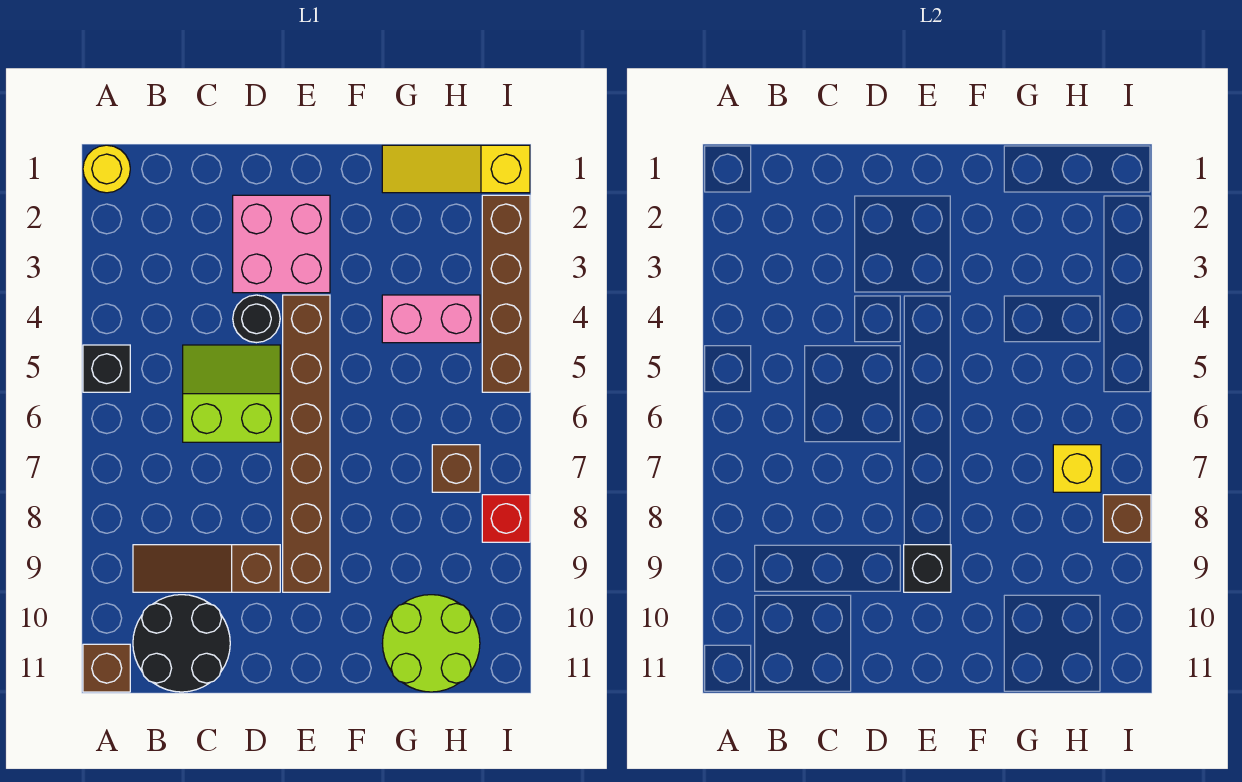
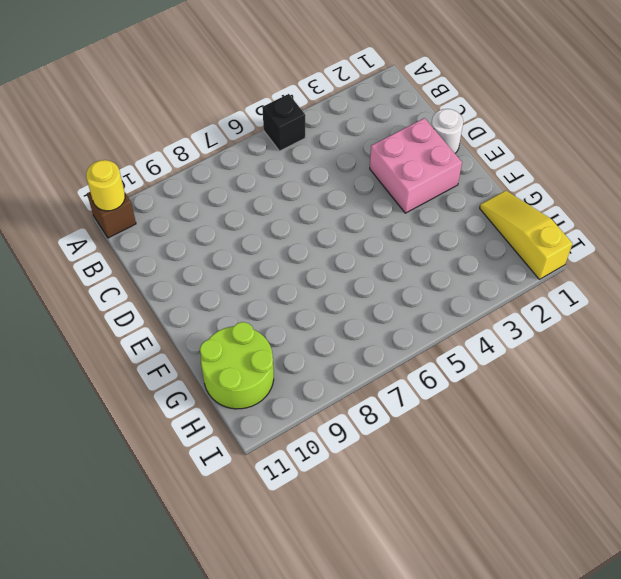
yellow round brick A11 level 2 -> yellow round brick A1 level 1
white round brick D1 level 1 -> none
none -> brown slope B9:D9 level 1 top D
none -> black round brick B10:C11 level 1
none -> lime slope C5:D6 level 1 top 6

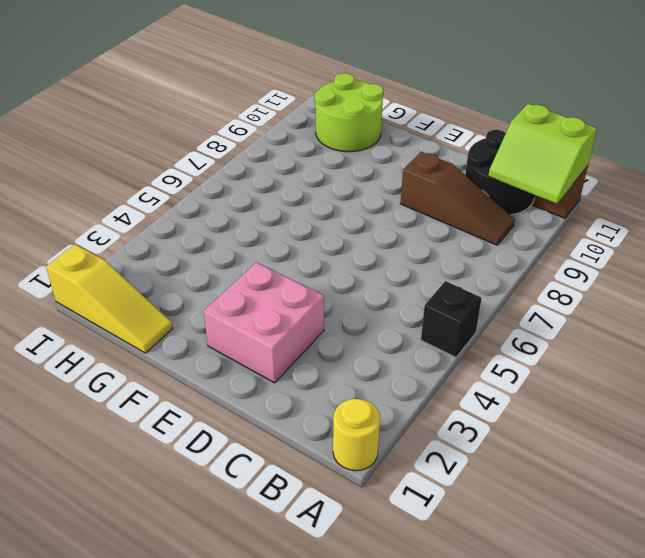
lime slope A10:B11 level 2 top 11 -> lime slope C5:D6 level 1 top 6
none -> black round brick D4 level 1
none -> brown brick E4:E9 level 1
none -> pink brick G4:H4 level 1

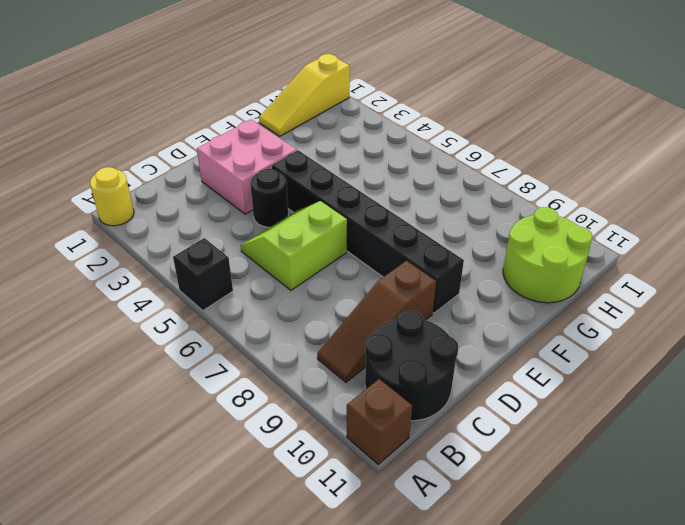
black brick E4:E9 level 1 -> brown brick E4:E9 level 1
none -> pink brick G4:H4 level 1
none -> brown brick H7 level 1
none -> brown brick I2:I5 level 1

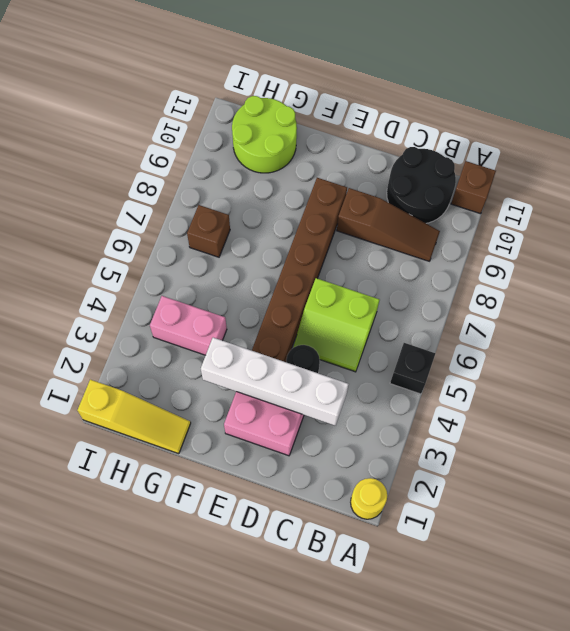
white brick C3:F3 level 2 -> none
none -> brown brick I2:I5 level 1
none -> red brick I8 level 1
none -> black brick E9 level 2

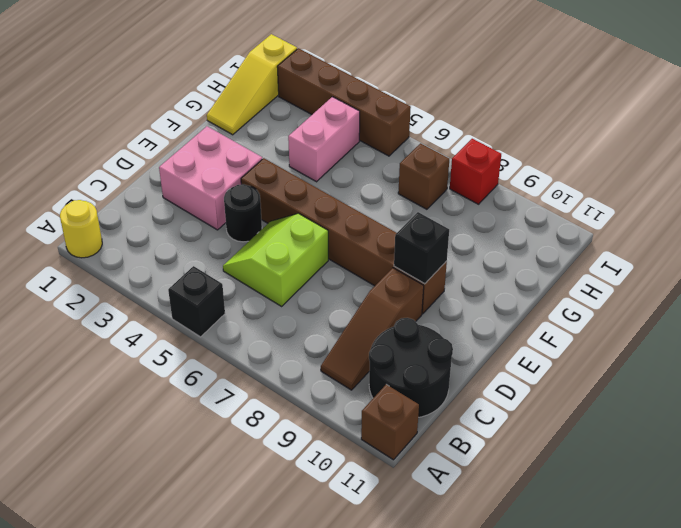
none -> lime round brick G10:H11 level 1
none -> yellow brick H7 level 2
none -> brown brick I8 level 2

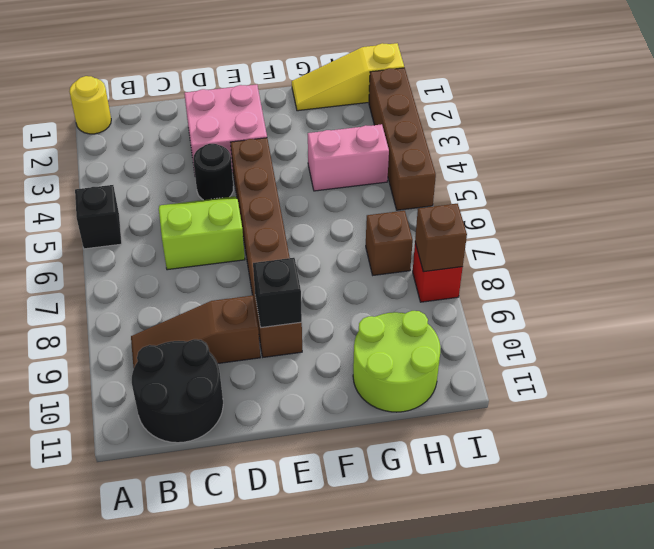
none -> brown brick A11 level 1
none -> yellow brick H7 level 2

